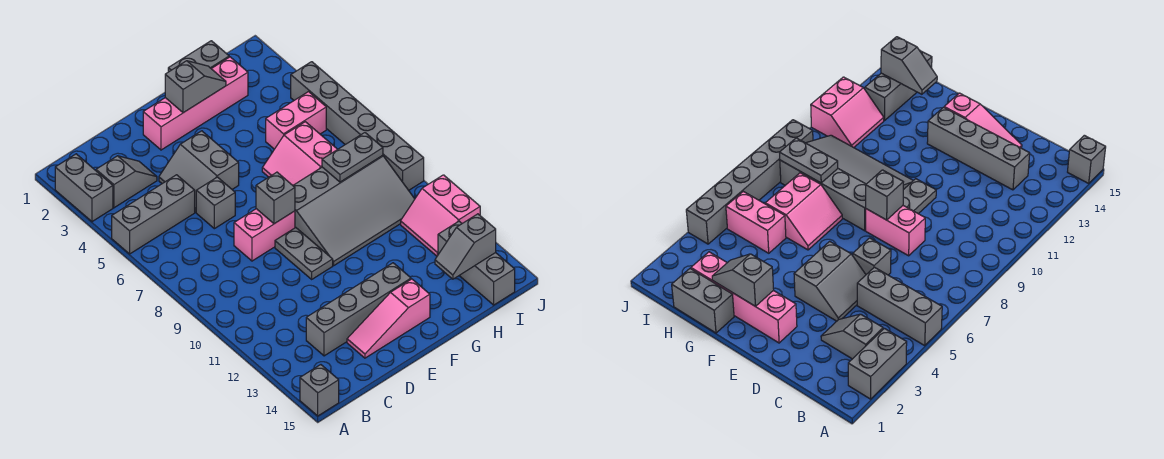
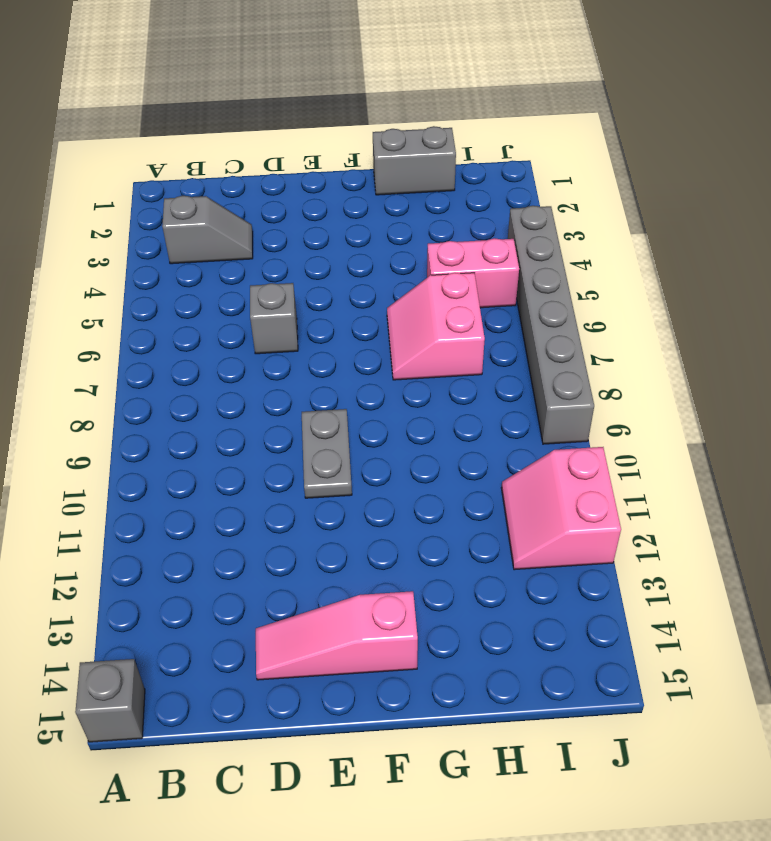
none -> grey brick A2:A3 level 1
none -> grey brick A5:C5 level 1
none -> grey brick C13:F13 level 1

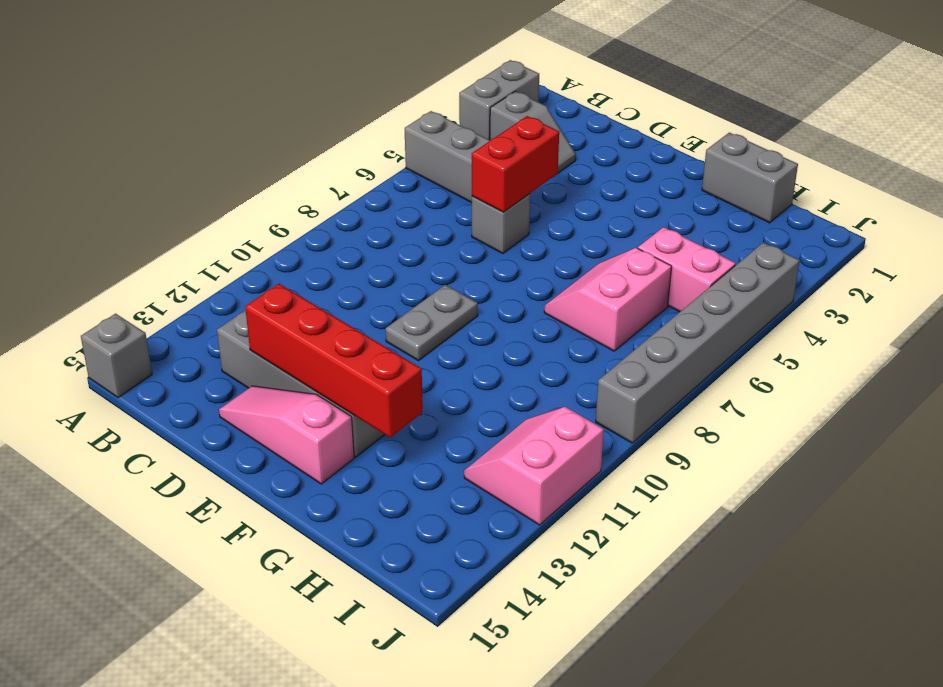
red brick D5:D6 level 2 -> none
red brick D13:G13 level 2 -> none
none -> grey slope D4:E5 level 1 top E
none -> pink brick D8:E8 level 1
none -> pink brick E2:H2 level 1

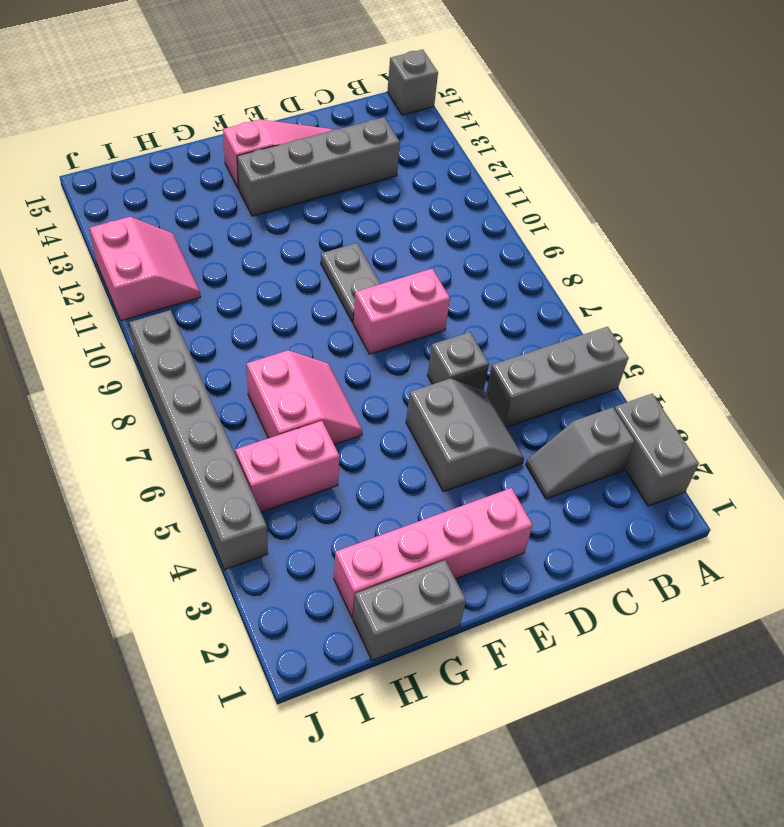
none -> grey slope F8:I10 level 1 top 8
none -> grey brick I13:I15 level 1
none -> grey brick E8 level 2

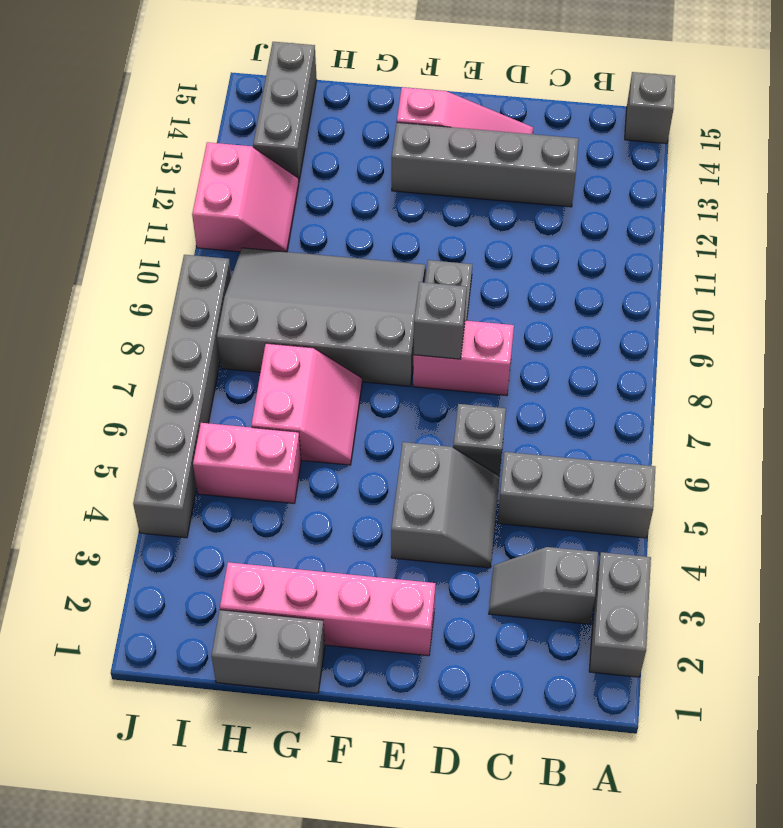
none -> grey slope F2:G2 level 2 top F
none -> grey plate H8:I8 level 2
none -> grey slope H14:I14 level 2 top I

